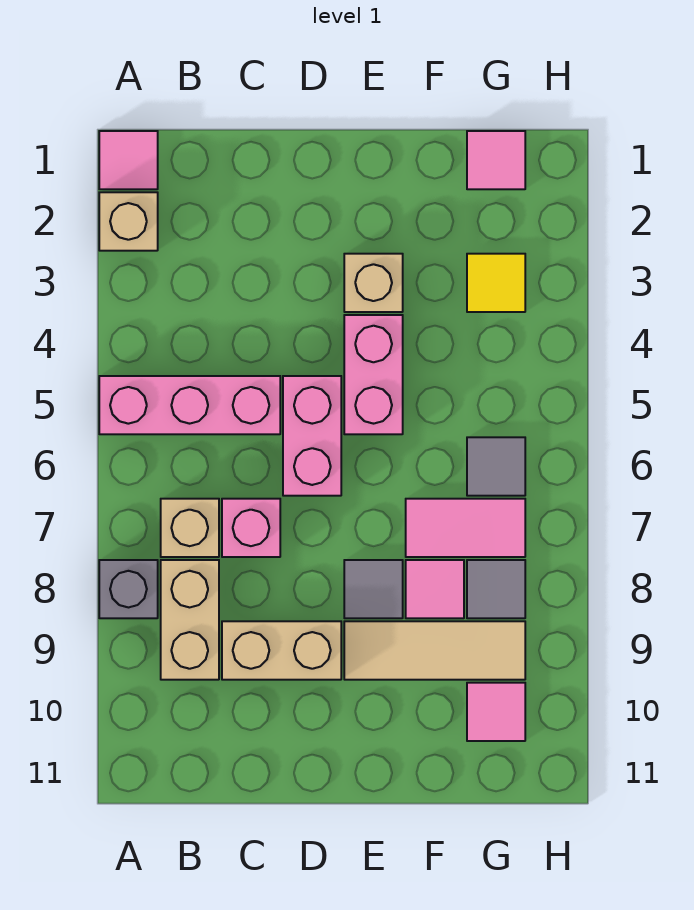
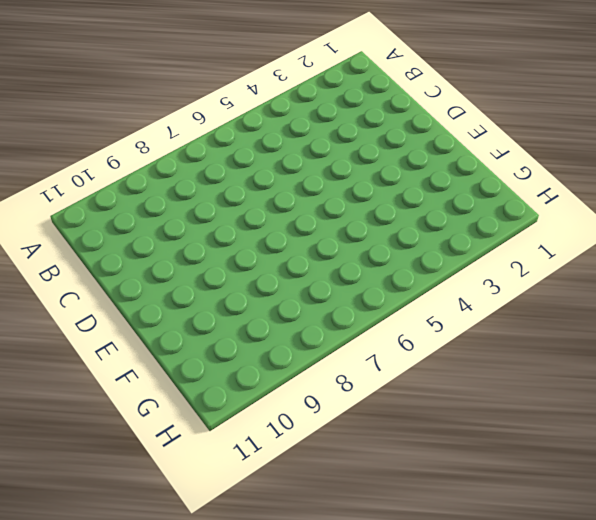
none -> pink tile A1 level 1
none -> tan brick A2 level 1
none -> pink brick A5:C5 level 1

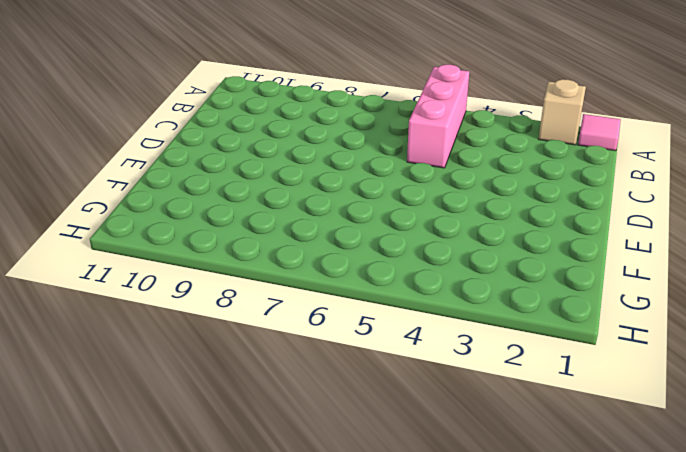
none -> grey brick A8 level 1
none -> tan brick B7 level 1
none -> tan brick B8:B9 level 1

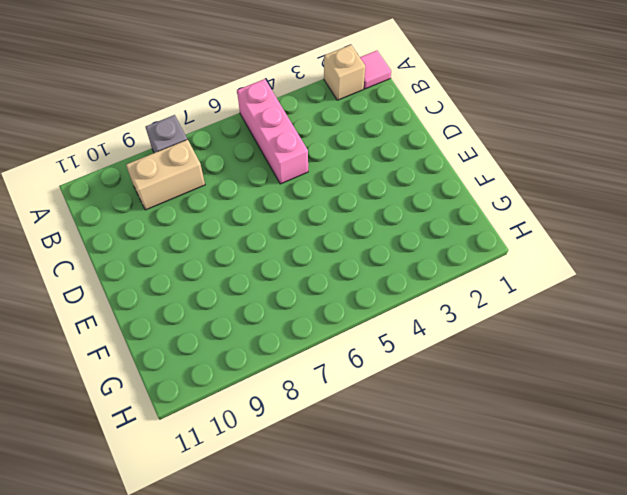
none -> tan brick B7 level 1
none -> pink brick C7 level 1
none -> tan brick C9:D9 level 1

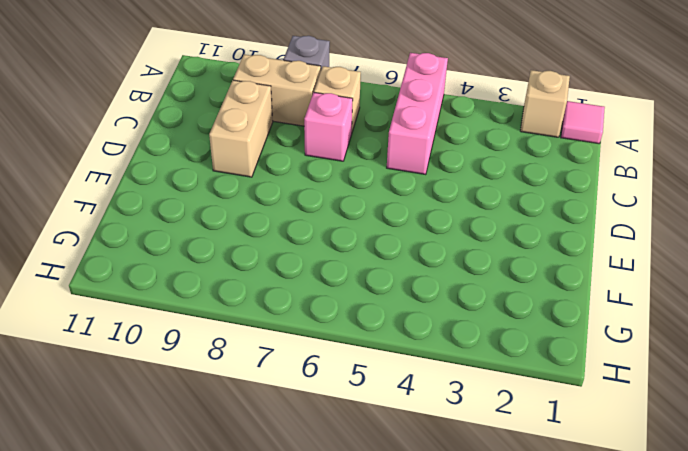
none -> pink brick D5:D6 level 1
none -> tan brick E3 level 1
none -> pink brick E4:E5 level 1

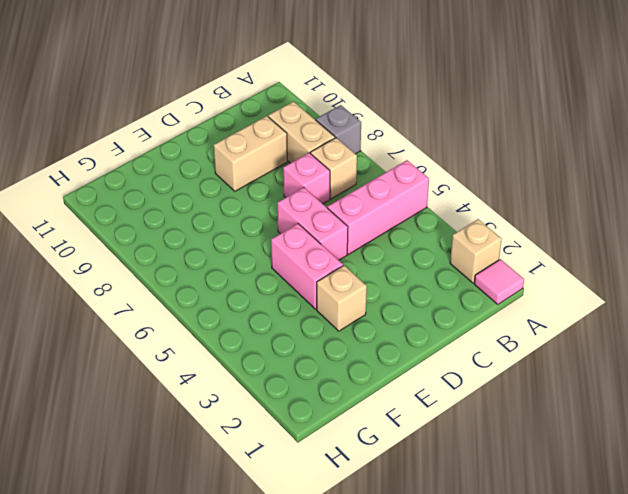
none -> grey tile E8 level 1
none -> tan tile E9:G9 level 1
none -> pink tile F7:G7 level 1

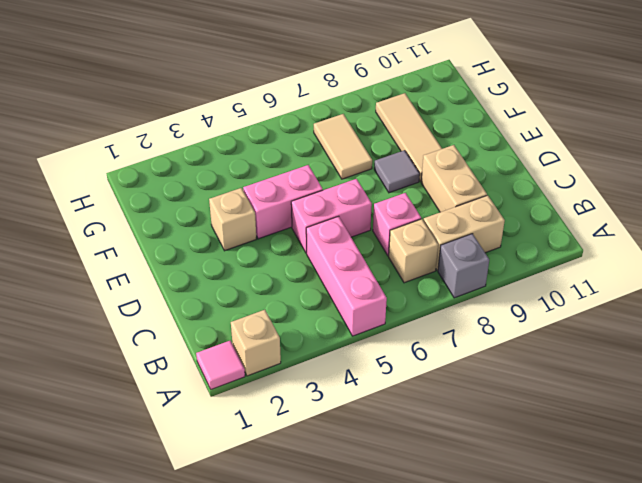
tan tile F7:G7 level 1 -> pink tile F7:G7 level 1
none -> pink tile F8 level 1
none -> pink tile G1 level 1
none -> yellow tile G3 level 1

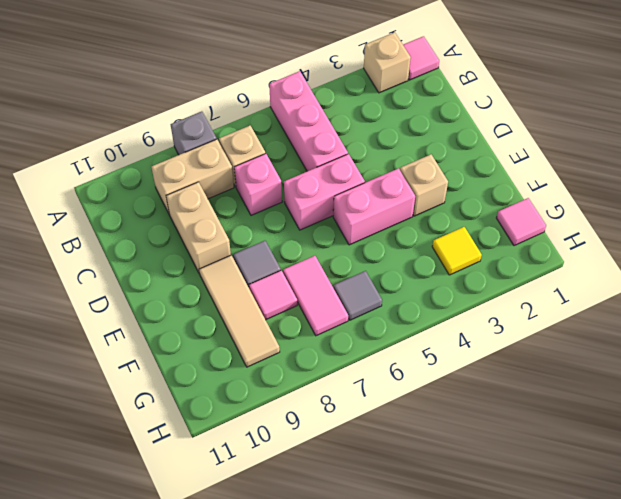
none -> grey tile G8 level 1
none -> pink tile G10 level 1

